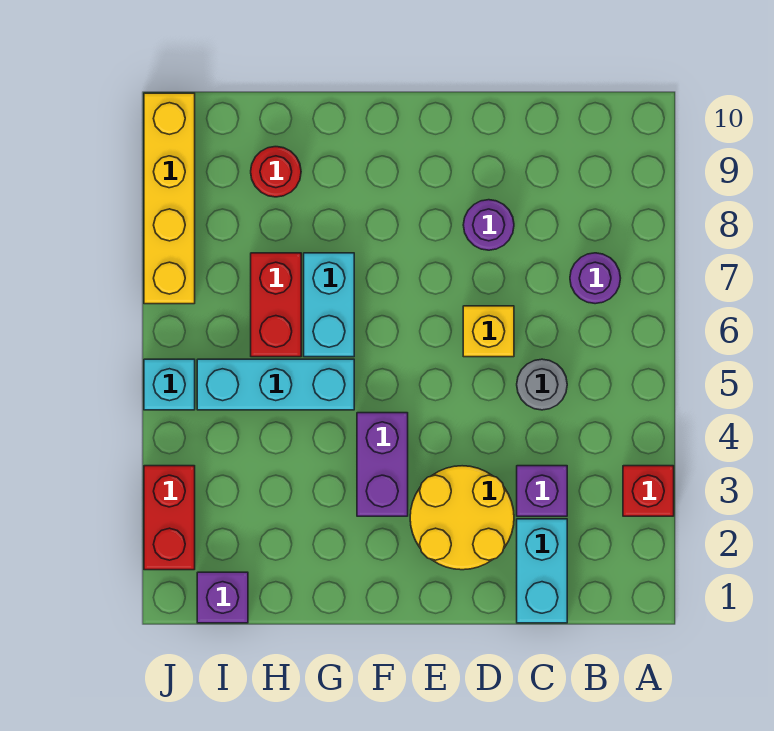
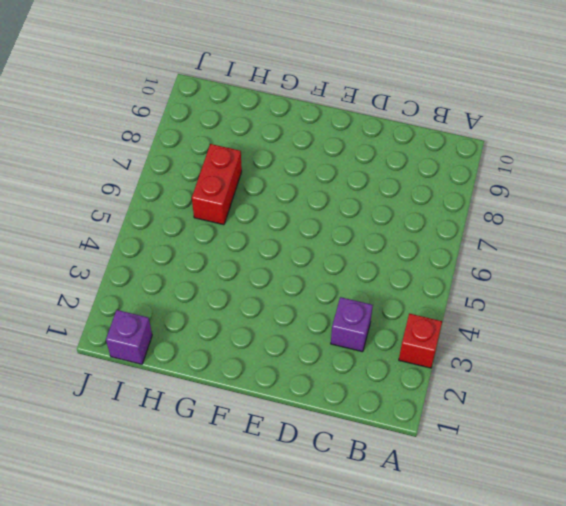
none -> purple round brick B7 level 1
none -> cyan brick C1:C2 level 1
none -> grey round brick C5 level 1

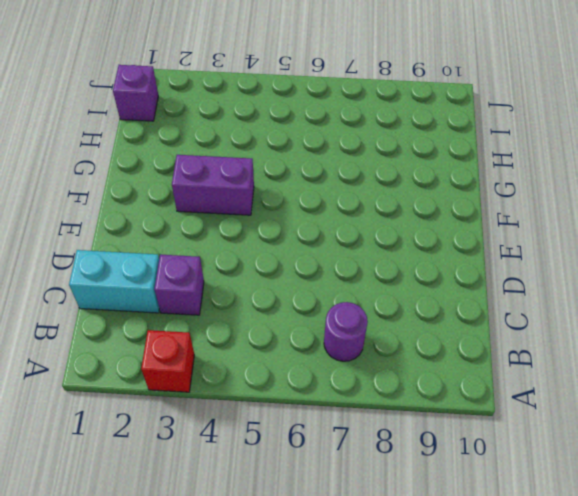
none -> grey round brick C5 level 1
none -> yellow round brick D2:E3 level 1
none -> yellow brick D6 level 1

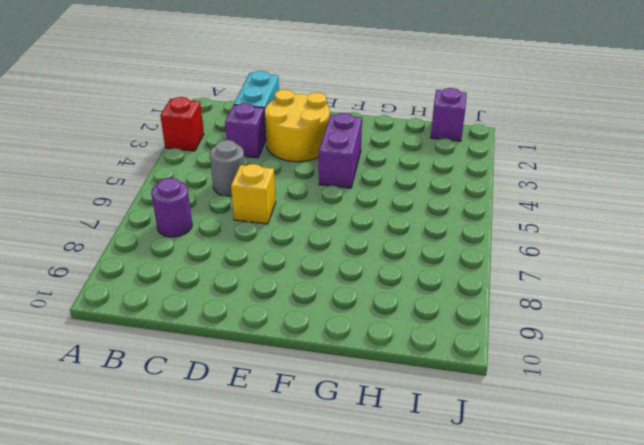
none -> purple round brick D8 level 1
none -> cyan brick G5:I5 level 1
none -> cyan brick G6:G7 level 1

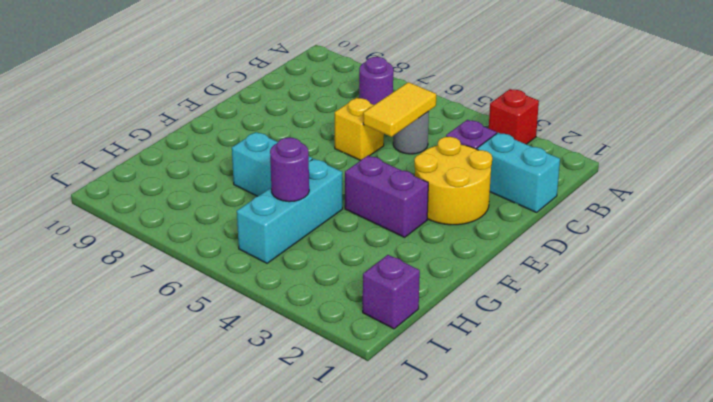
yellow tile C5:D5 level 2 -> none
purple round brick H5 level 2 -> purple round brick D8 level 1
none -> red brick H6:H7 level 1
none -> red round brick H9 level 1
none -> red brick J2:J3 level 1

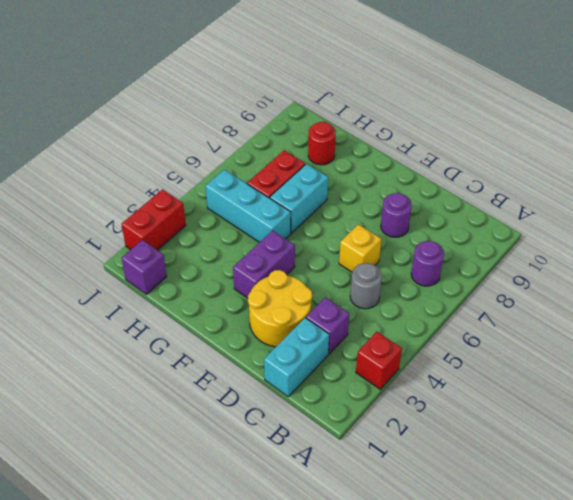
none -> cyan brick J5 level 1
none -> yellow brick J7:J10 level 1

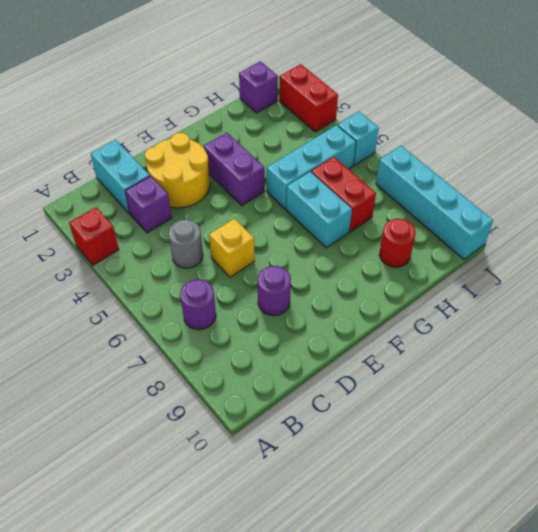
cyan brick J7:J10 level 1 -> yellow brick J7:J10 level 1

